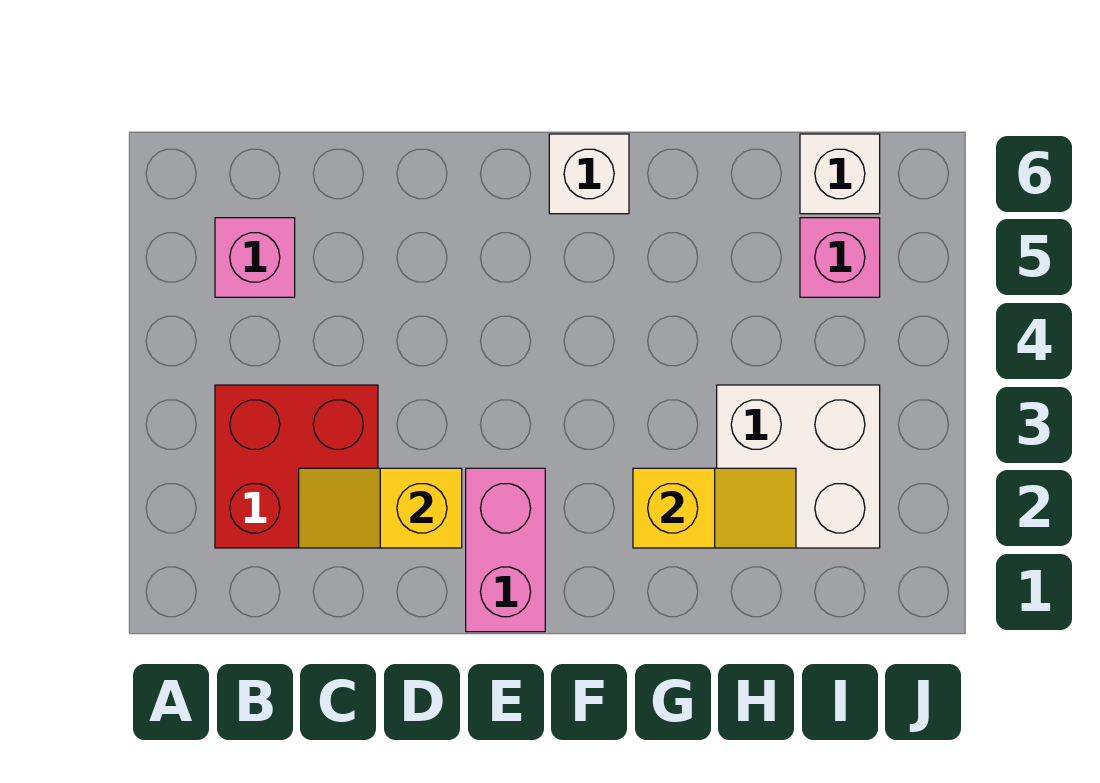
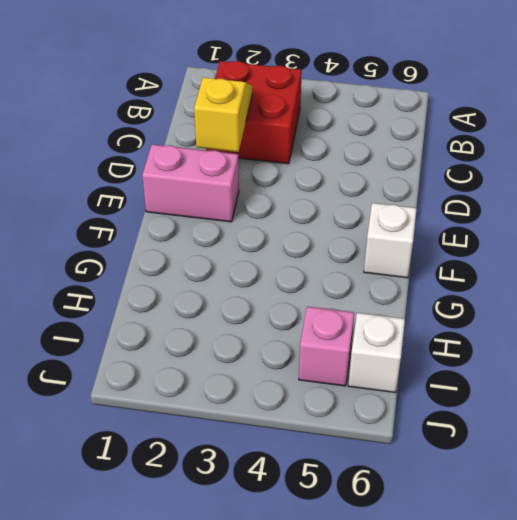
none -> pink brick B5 level 1
none -> white brick H2:I3 level 1

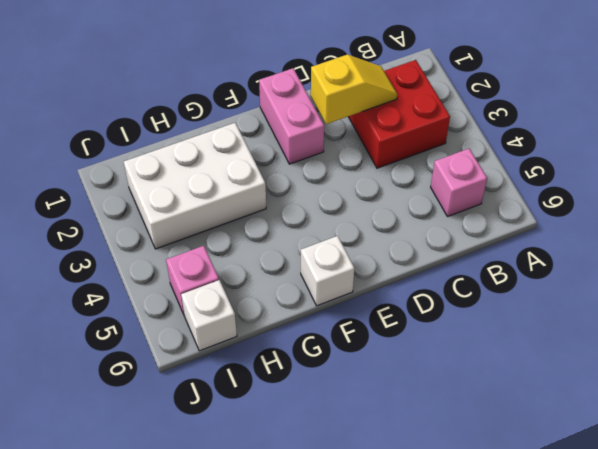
white brick G2:I3 level 1 -> white brick H2:I3 level 1
none -> yellow slope G2:H2 level 2 top G

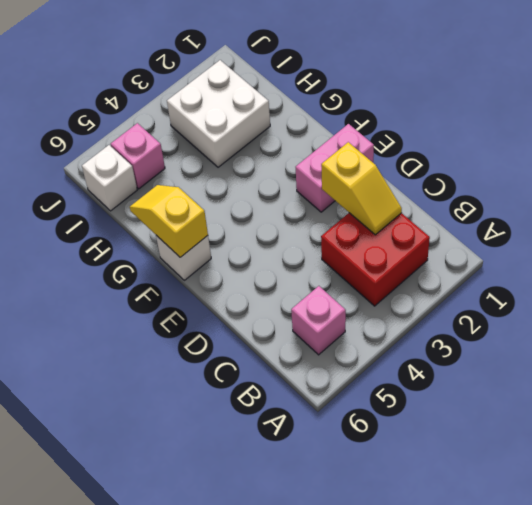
yellow slope F6:G6 level 2 top F -> yellow slope G2:H2 level 2 top G

